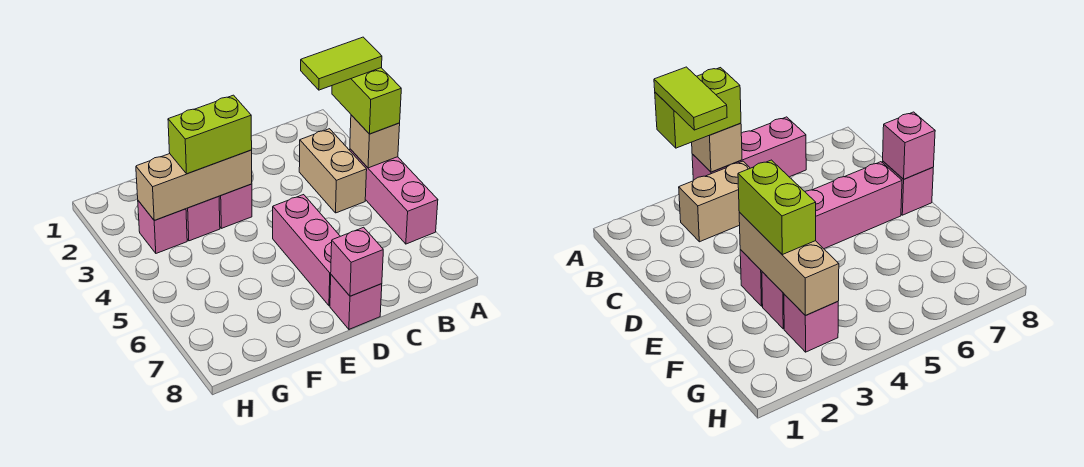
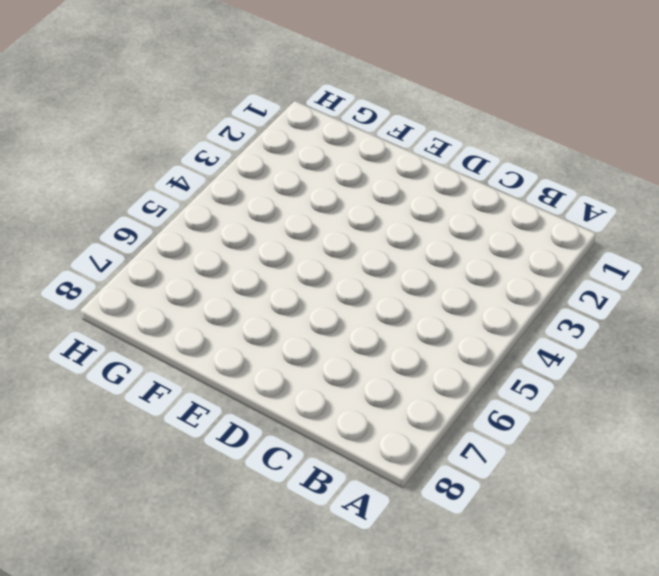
none -> pink brick A4:A6 level 1
none -> tan brick B3:B4 level 1
none -> pink brick D5:D7 level 1

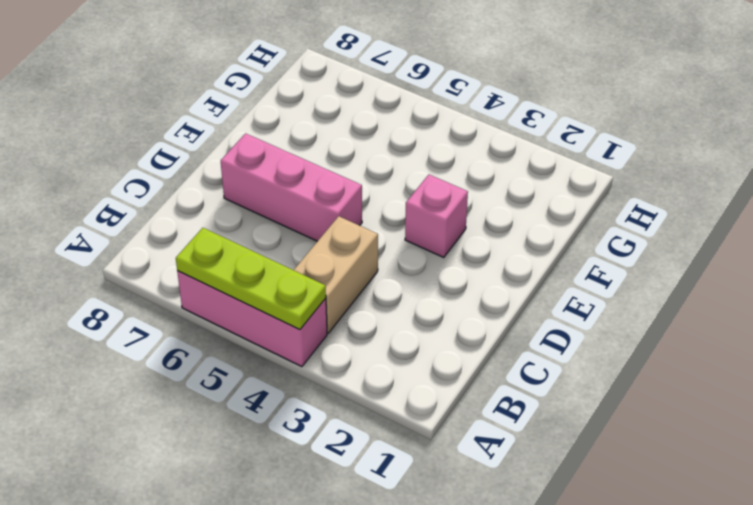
lime plate A4:A6 level 2 -> tan brick A4 level 2
tan brick B4:C4 level 1 -> tan brick B3:B4 level 1
none -> pink brick D8 level 1
none -> pink brick F3 level 1
none -> pink brick G3 level 1

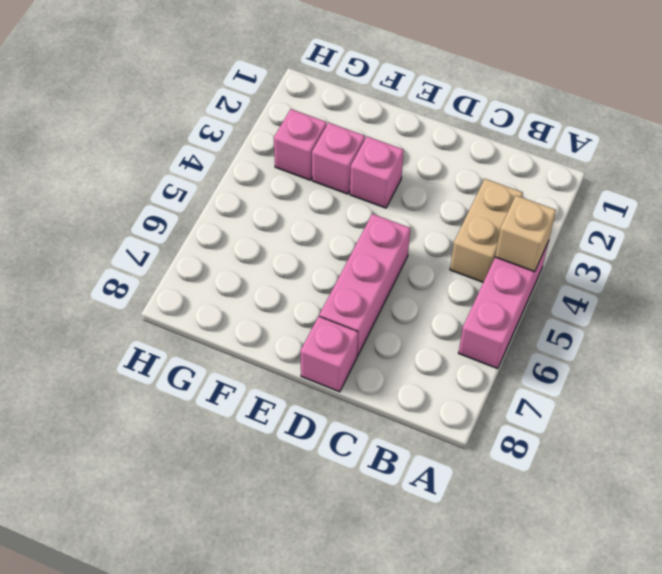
none -> pink brick D8 level 2
none -> tan brick E3:G3 level 2
none -> lime brick A3:A4 level 3

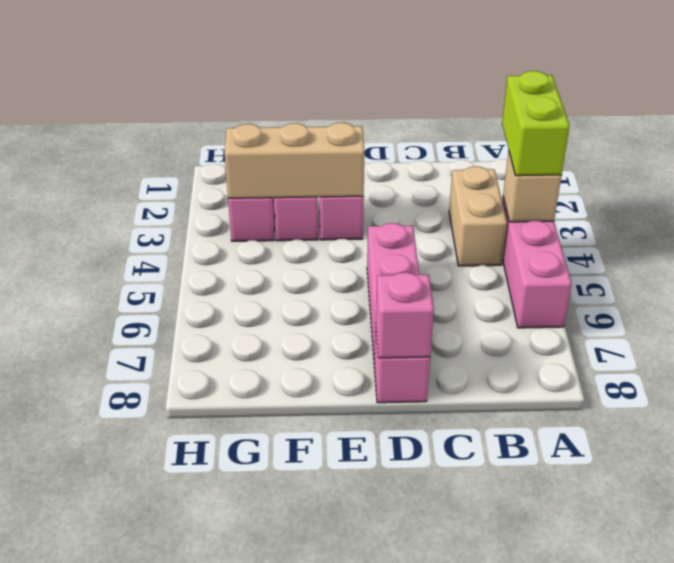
none -> lime brick E3:F3 level 3
none -> lime tile A3:B3 level 4

